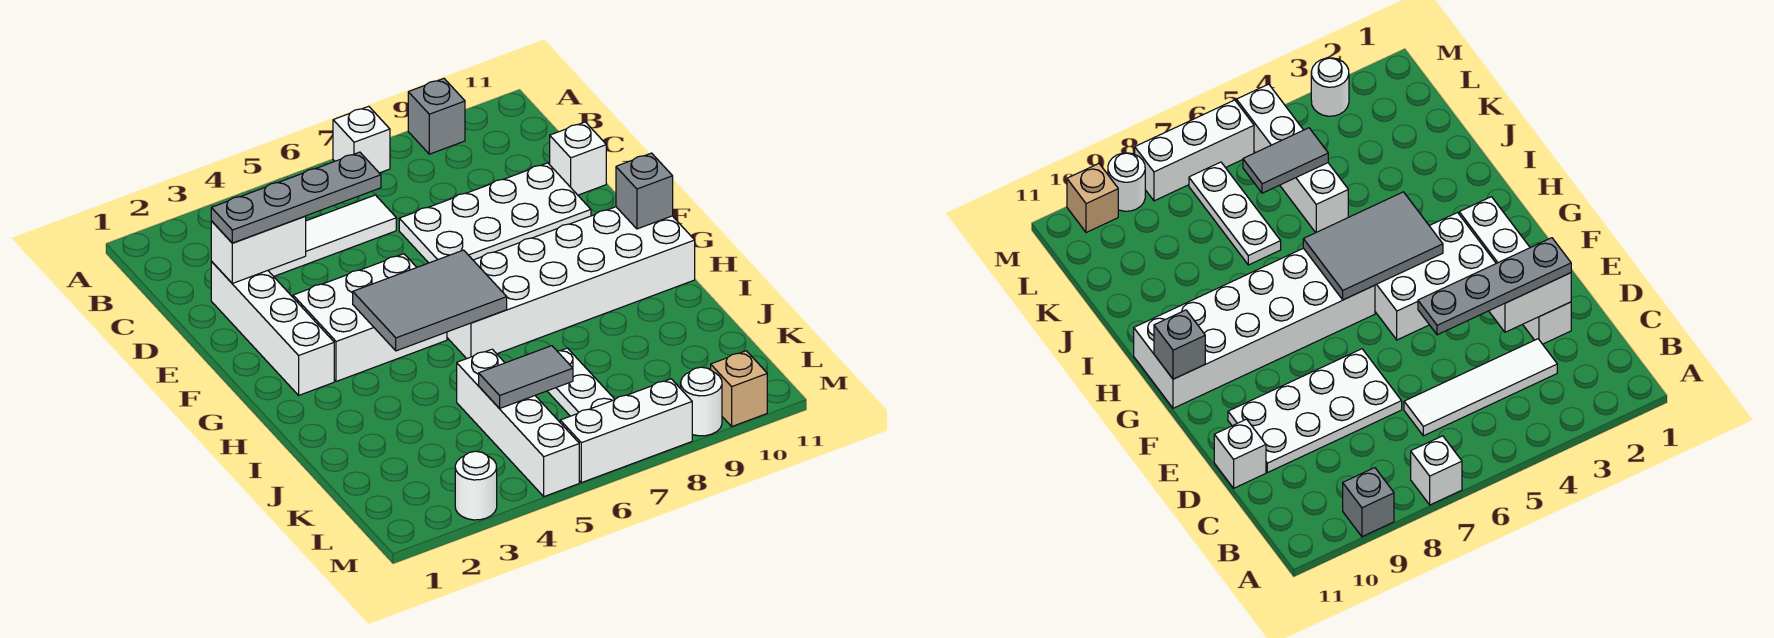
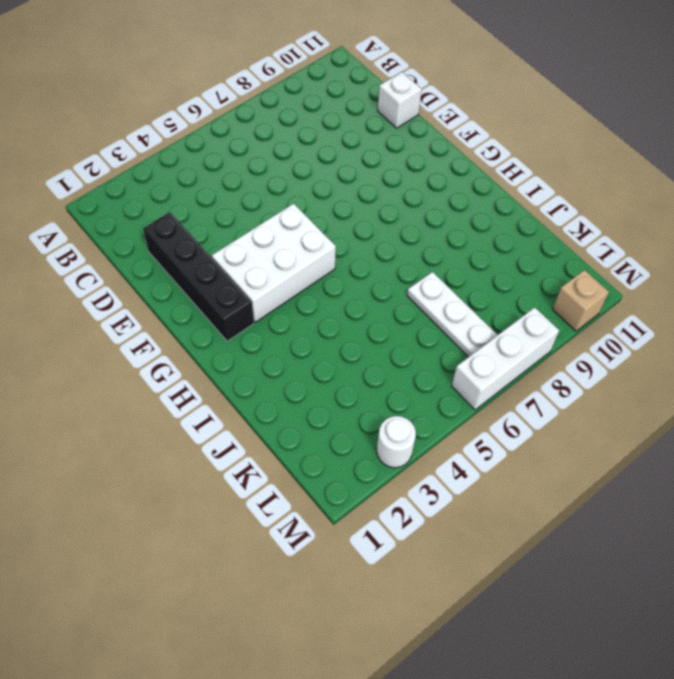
black brick D2:G2 level 1 -> white brick D2:G2 level 1
none -> white brick A7 level 1
none -> grey brick A9 level 1
none -> white tile C3:C6 level 1

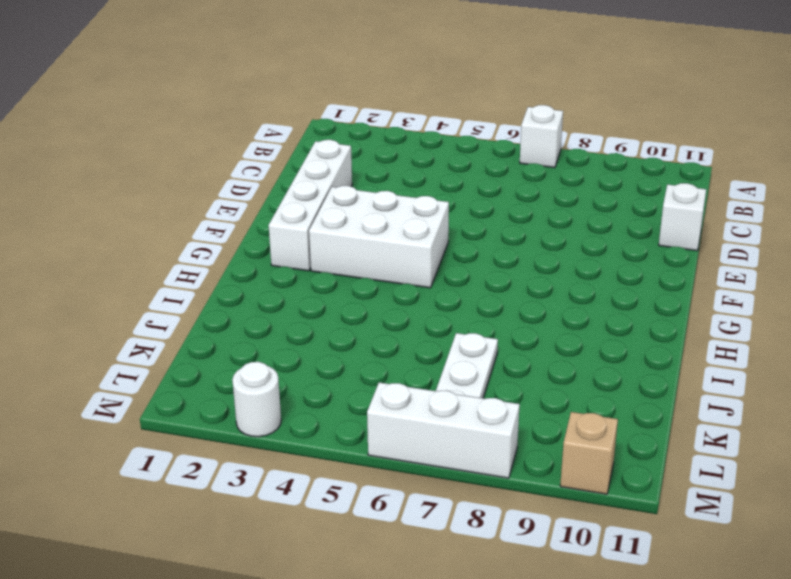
none -> grey brick A9 level 1
none -> white tile C3:C6 level 1
none -> white plate D7:E10 level 1

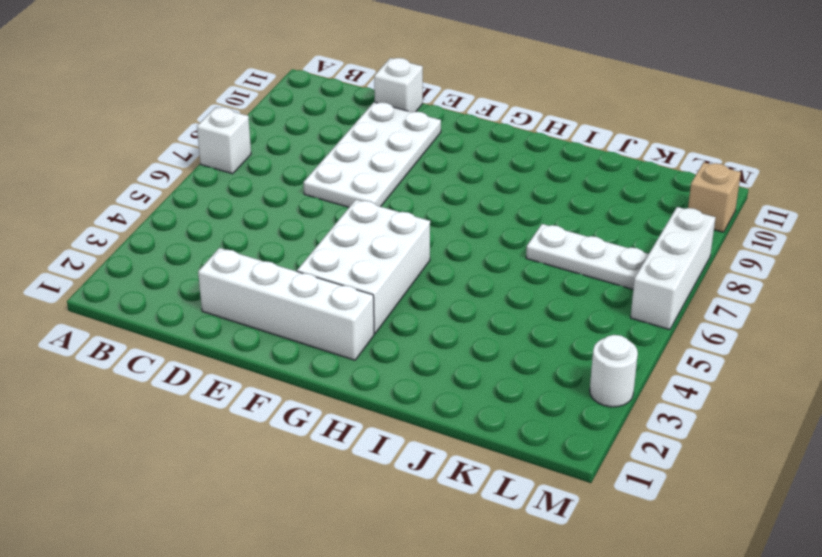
none -> grey brick A9 level 1
none -> white tile C3:C6 level 1
none -> white brick G6:H11 level 1

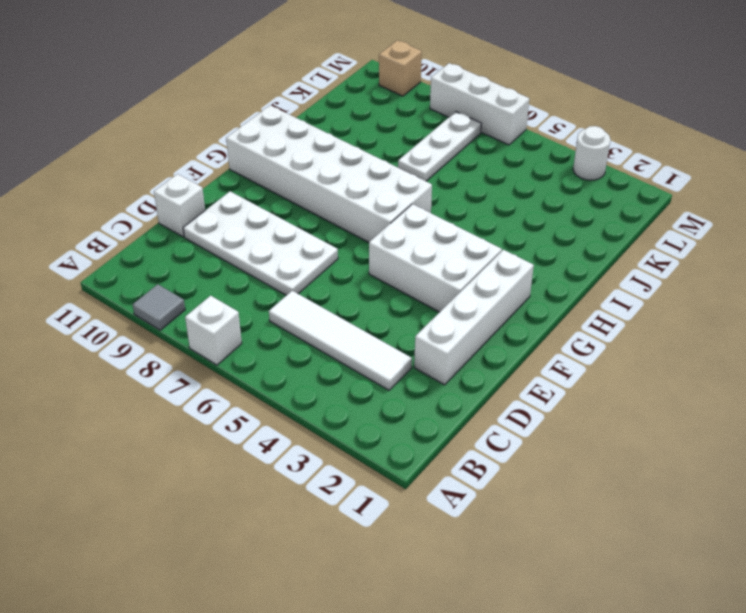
grey tile A9 level 1 -> grey brick A9 level 1
none -> white brick J5:M5 level 1
none -> white round brick M9 level 1
none -> white brick D2:D3 level 2

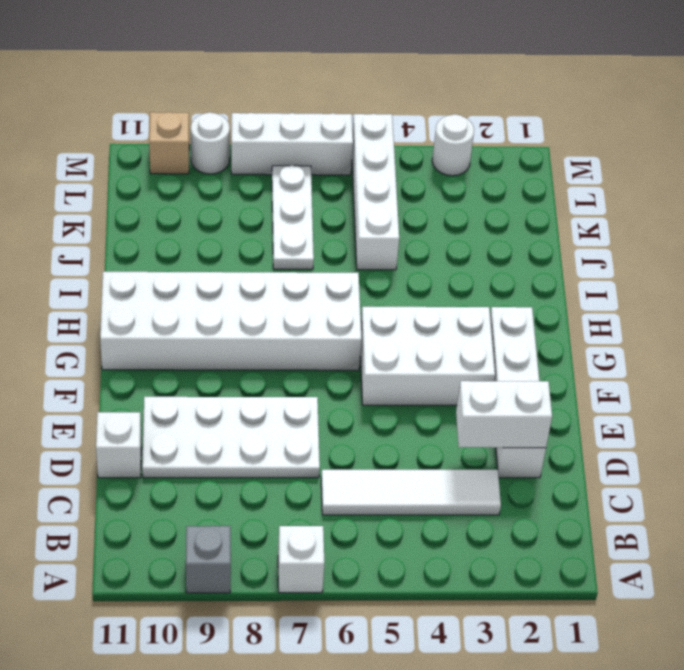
none -> grey tile G4:H6 level 2
none -> grey brick G11 level 2
none -> grey tile K5:K6 level 2

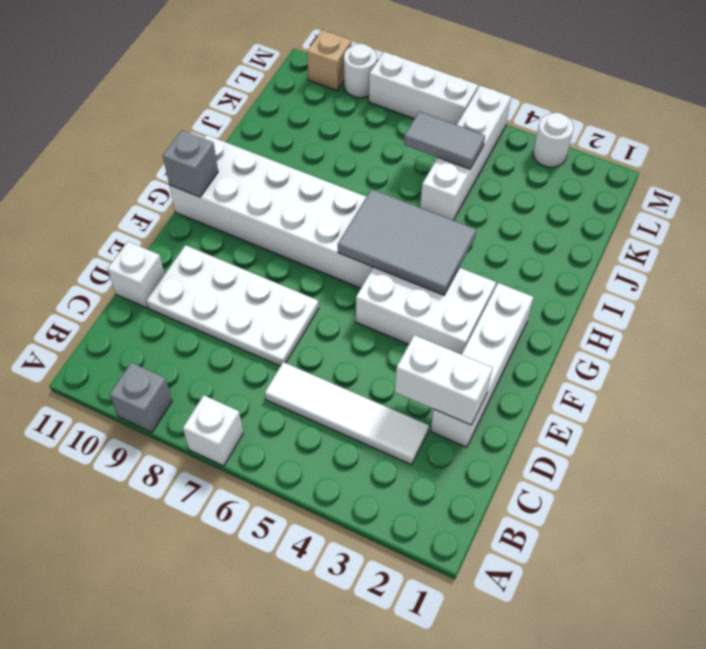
none -> white plate J7:L7 level 1
none -> grey plate D2:D5 level 3

